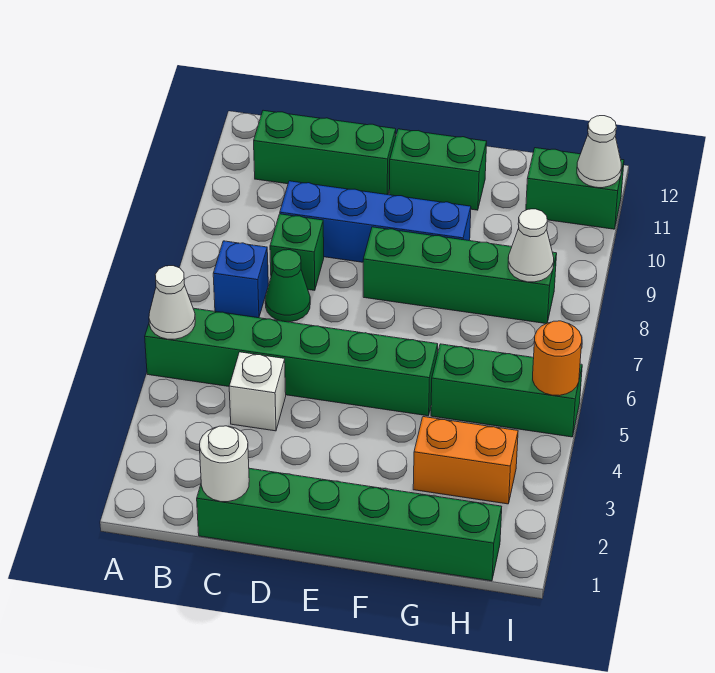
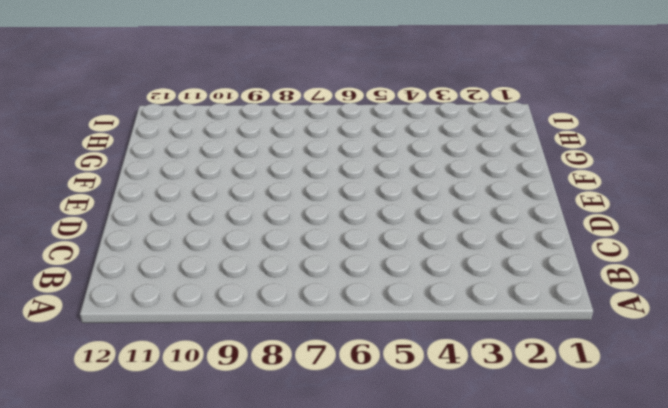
none -> green brick A5:F5 level 1
none -> blue brick B7 level 1
none -> green brick B11:D11 level 1

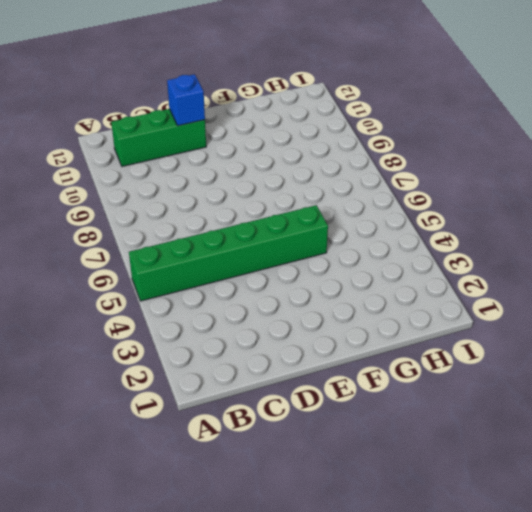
blue brick D11 level 2 -> blue brick B7 level 1
none -> green brick C1:H1 level 1
none -> white brick C4 level 1
none -> green cone C7 level 1

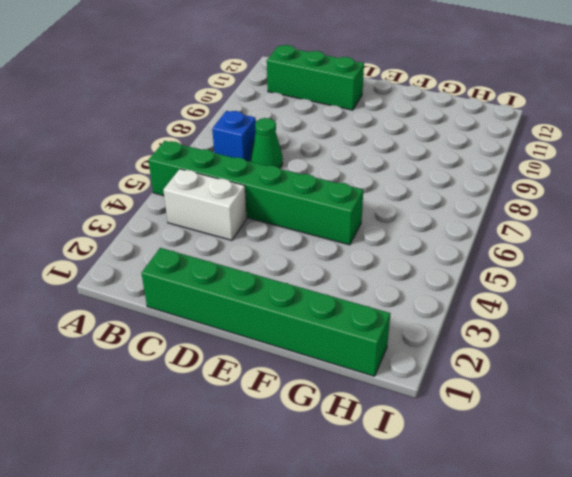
white brick B4:C4 level 1 -> white brick C4 level 1
none -> green brick C8 level 1
none -> blue brick C9:F9 level 1
none -> green brick E8:H8 level 1

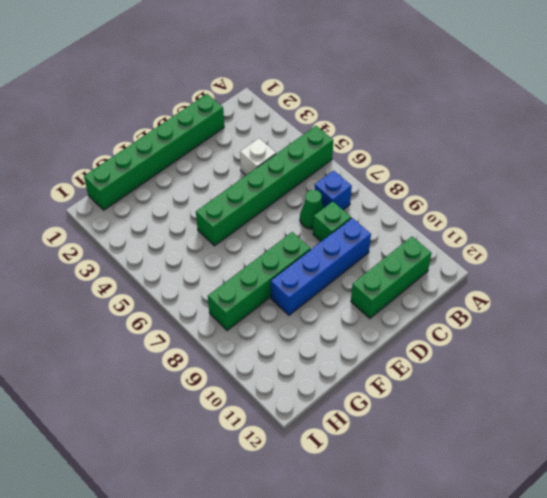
none -> green brick E11:F11 level 1
none -> orange brick G3:H3 level 1
none -> green brick G5:I5 level 1

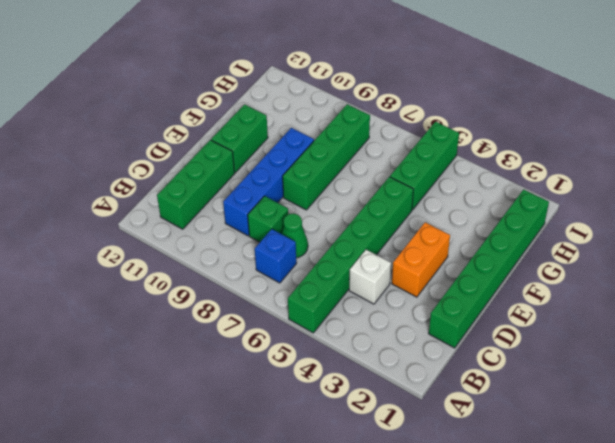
orange brick D3:E3 level 1 -> orange brick G3:H3 level 1
none -> green brick H11:I11 level 1
none -> white cone A5 level 2
none -> white round brick C1 level 2

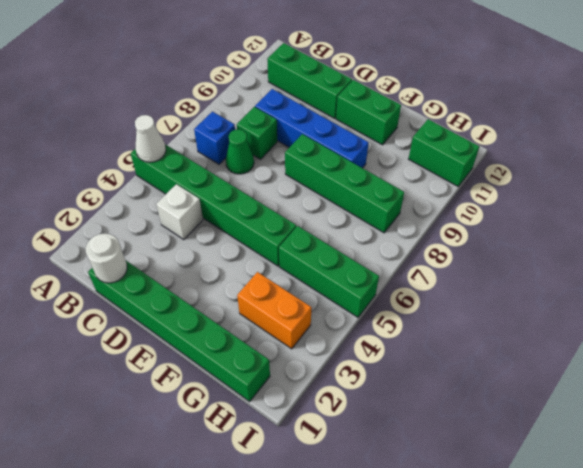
none -> white cone H8 level 2
none -> orange round brick I5 level 2
none -> white cone I11 level 2

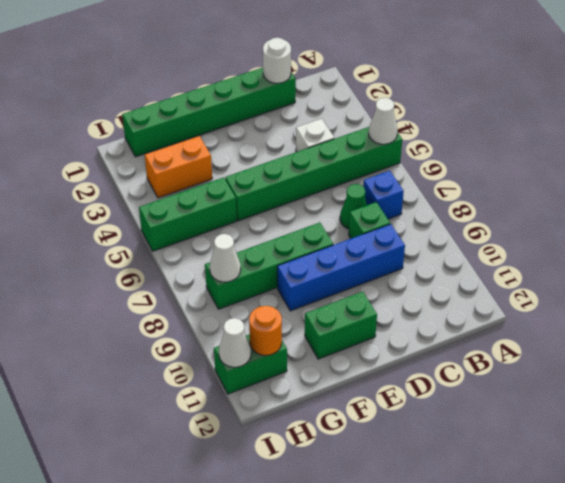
orange round brick H11 level 2 -> orange round brick I5 level 2
none -> green brick B11:D11 level 1

